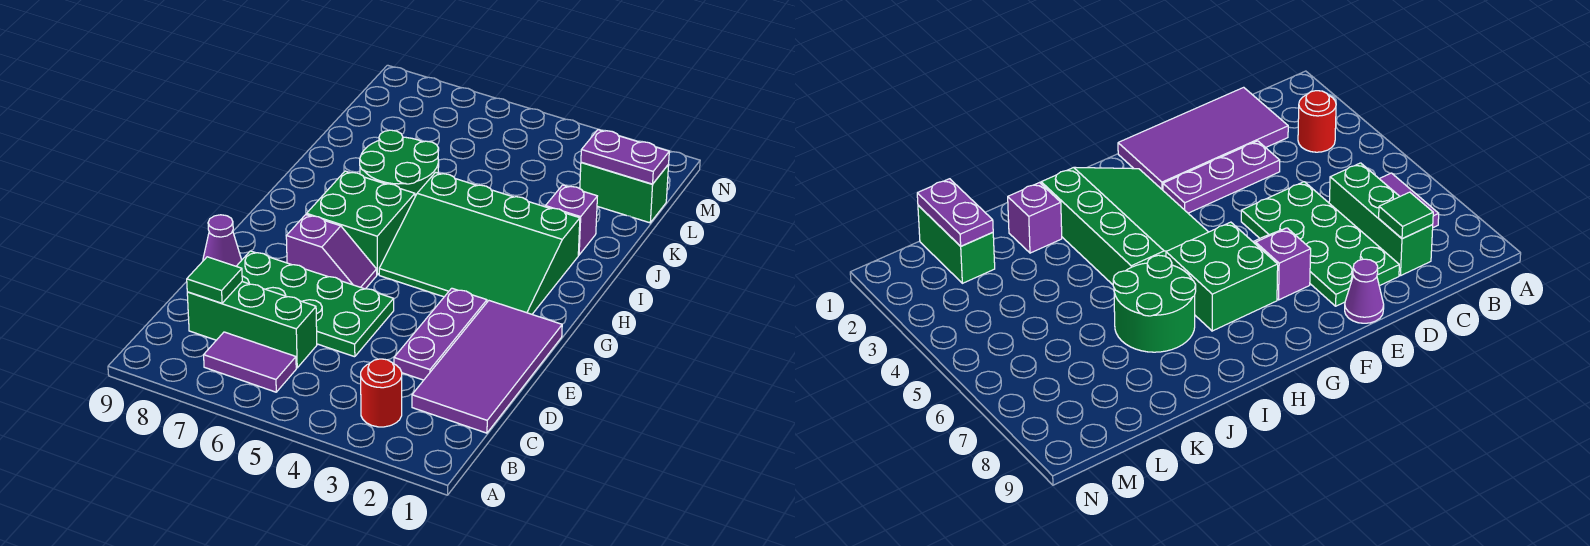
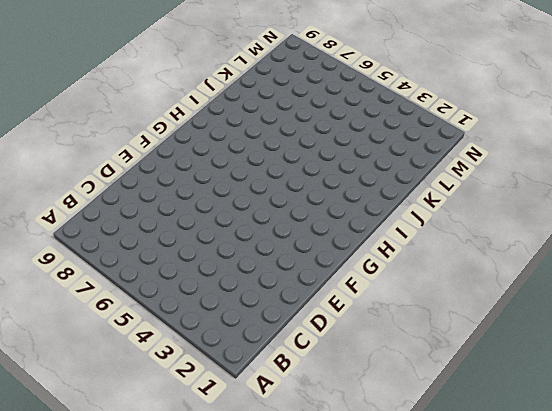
none -> red round brick B3 level 1
none -> purple tile B6:B7 level 1
none -> purple tile C1:F2 level 1

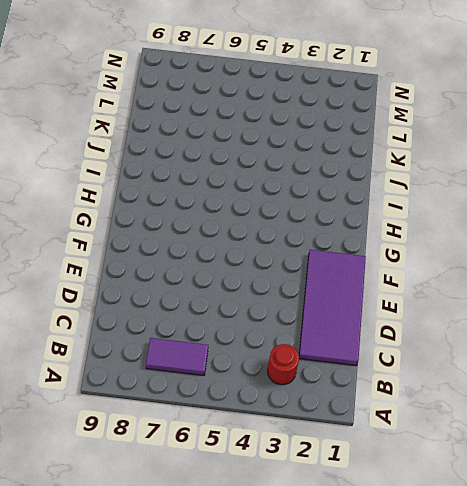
none -> green brick C6:C8 level 1
none -> purple plate D3:F3 level 1
none -> green plate D5:E8 level 1

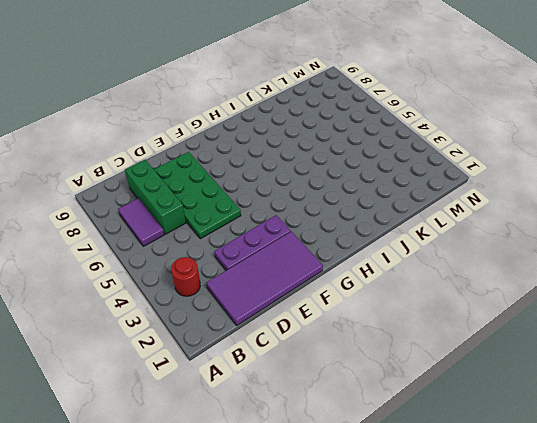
none -> purple cone E9 level 1
none -> purple slope F6:F7 level 1 top 7
none -> green slope G2:I5 level 1 top I

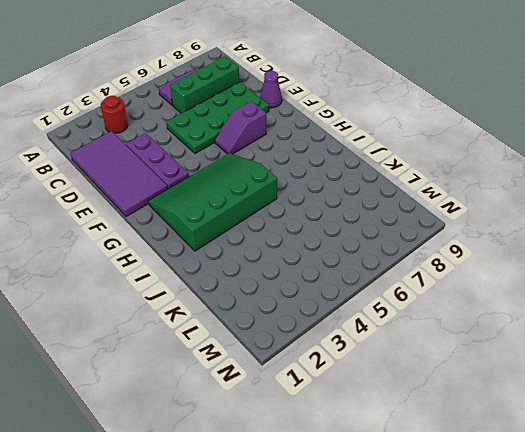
none -> green brick G6:H7 level 1
none -> green round brick I6:J7 level 1
none -> purple brick J2 level 1

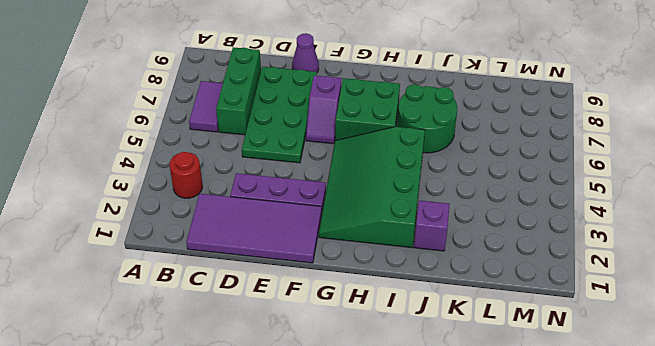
none -> green brick L1:L2 level 1
none -> green tile C8 level 2
none -> purple plate L1:L2 level 2

